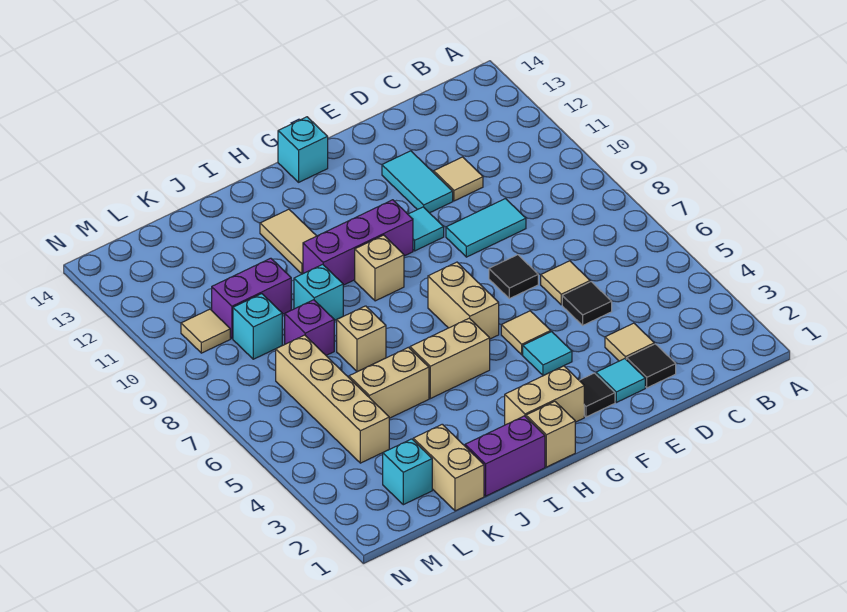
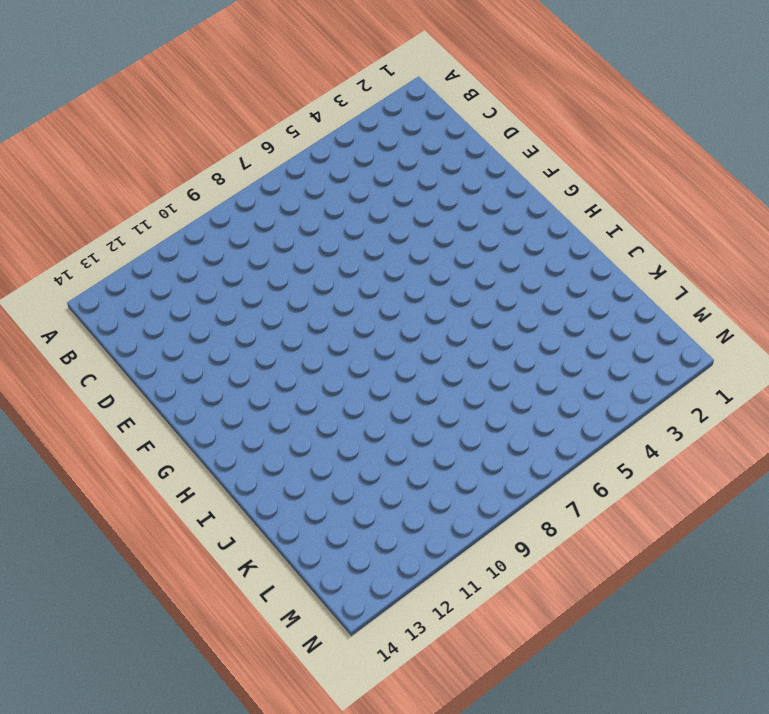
none -> black tile D2 level 1
none -> tan tile D3 level 1
none -> black tile D5 level 1
none -> tan tile D6 level 1

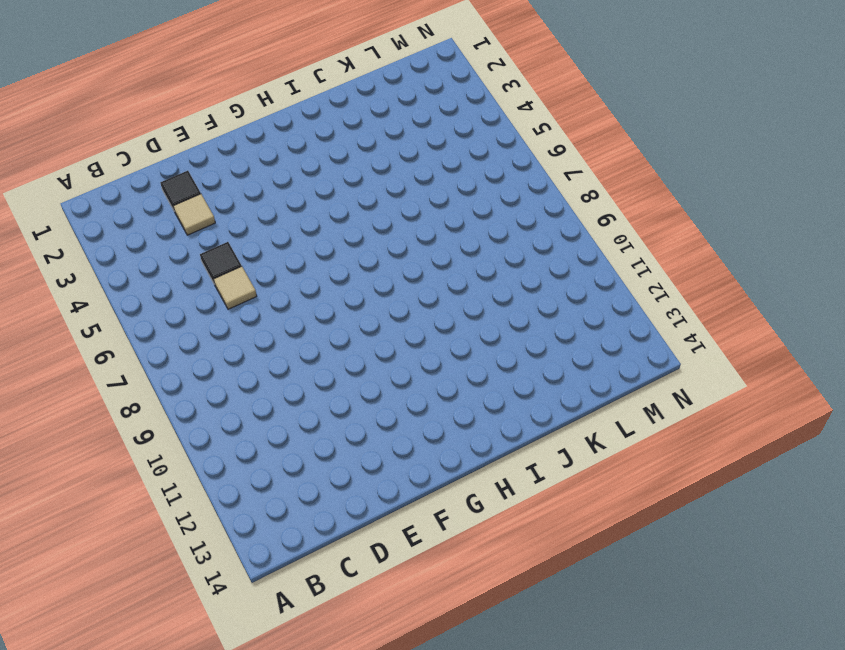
none -> cyan tile D9:E9 level 1
none -> tan tile D11 level 1
none -> cyan tile E2 level 1
none -> black tile E7 level 1

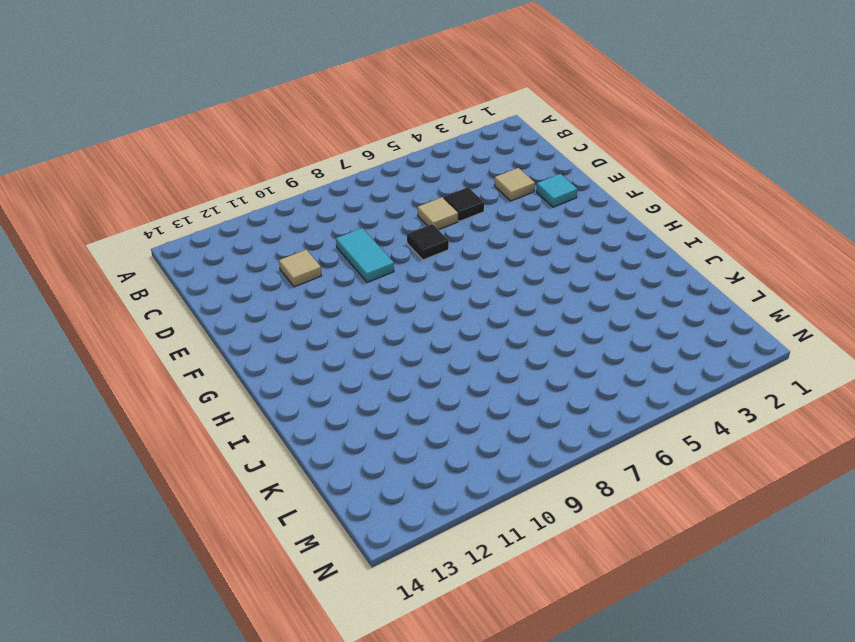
none -> black tile D2 level 1
none -> cyan tile E11:E12 level 1
none -> black tile F2 level 1
none -> cyan tile F4 level 1

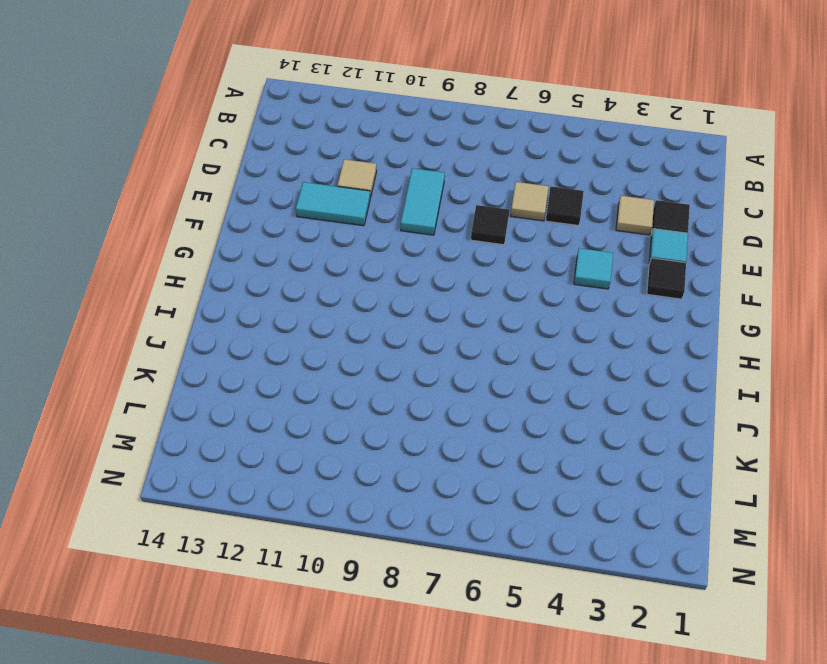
none -> tan tile F5 level 1
none -> cyan tile F10 level 1
none -> tan brick G2:H2 level 1
none -> tan brick G6:G7 level 1

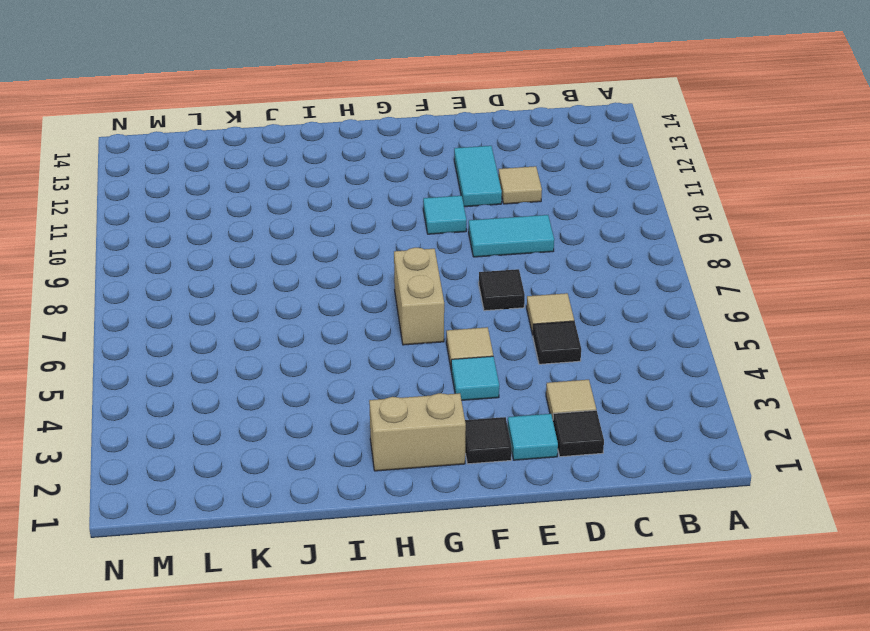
none -> purple brick G10:I10 level 1
none -> cyan brick G14 level 1
none -> tan brick H1 level 1
none -> tan brick H5:I5 level 1

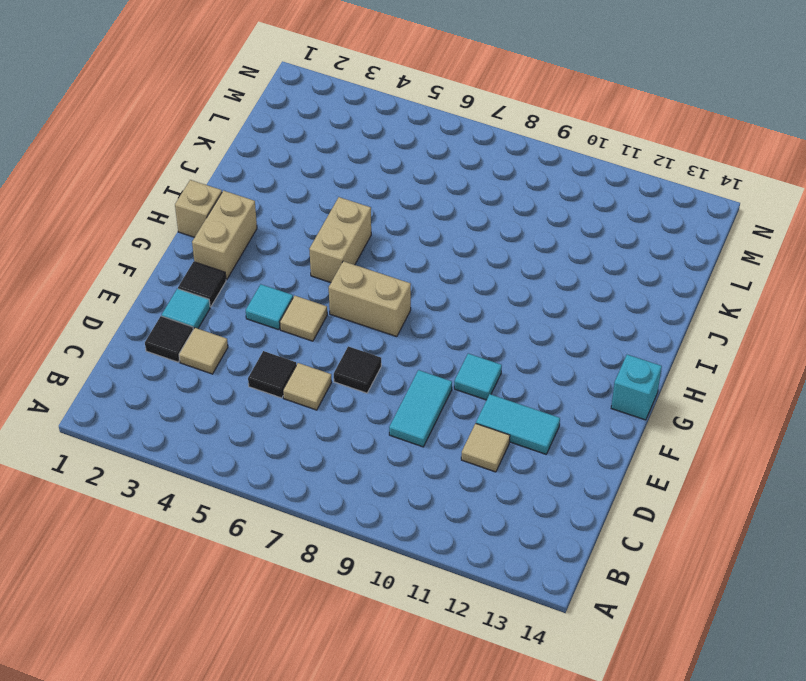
none -> purple brick G10:I10 level 1
none -> tan brick H9 level 1
none -> purple brick I1:J1 level 1
none -> tan tile I11:I12 level 1

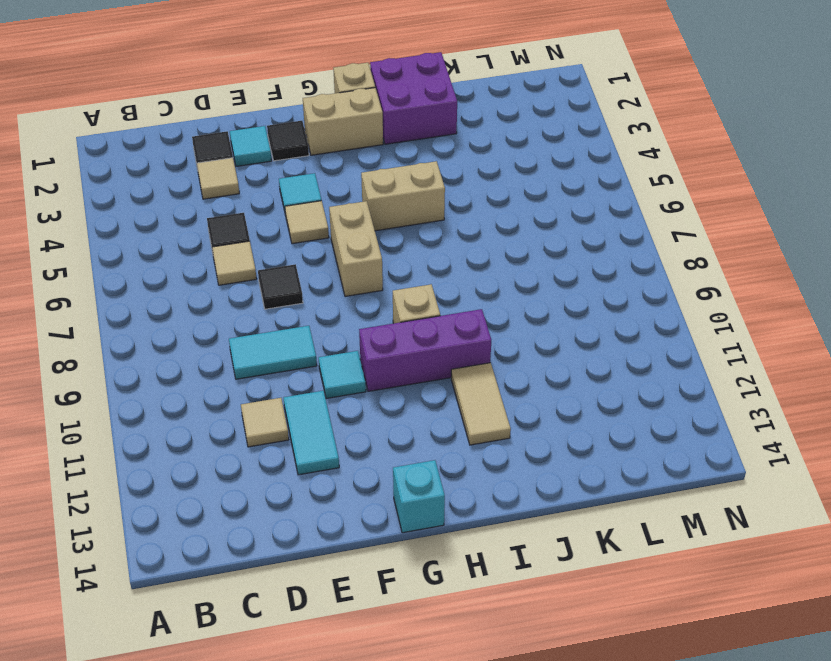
purple brick I1:J2 level 1 -> purple brick I1:J1 level 1
none -> tan brick J5:K5 level 1
none -> tan brick J7 level 1
none -> cyan brick J9 level 1
none -> tan brick K1:K2 level 1

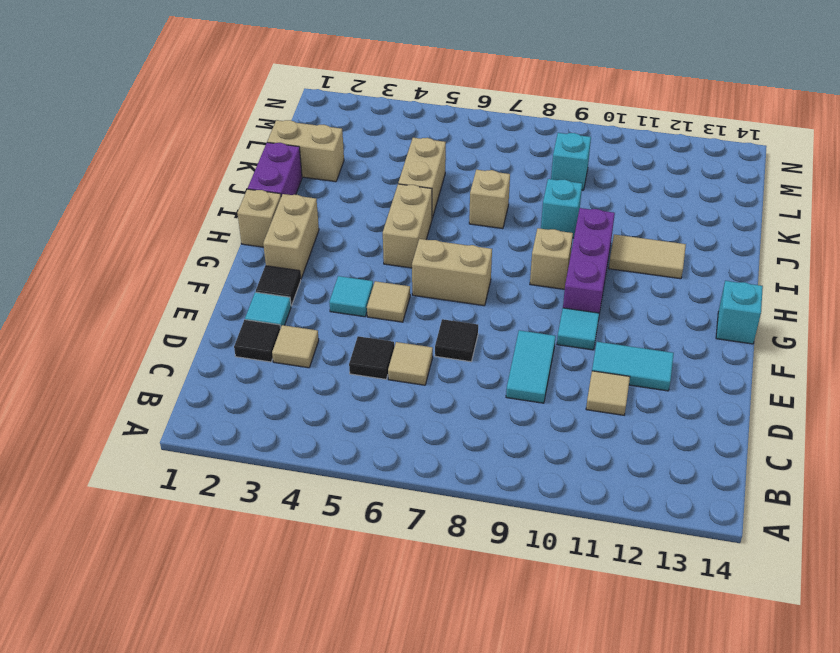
none -> purple brick K8 level 1
none -> purple brick K10:L10 level 1
none -> cyan brick L2 level 1
none -> tan brick L4:L7 level 1

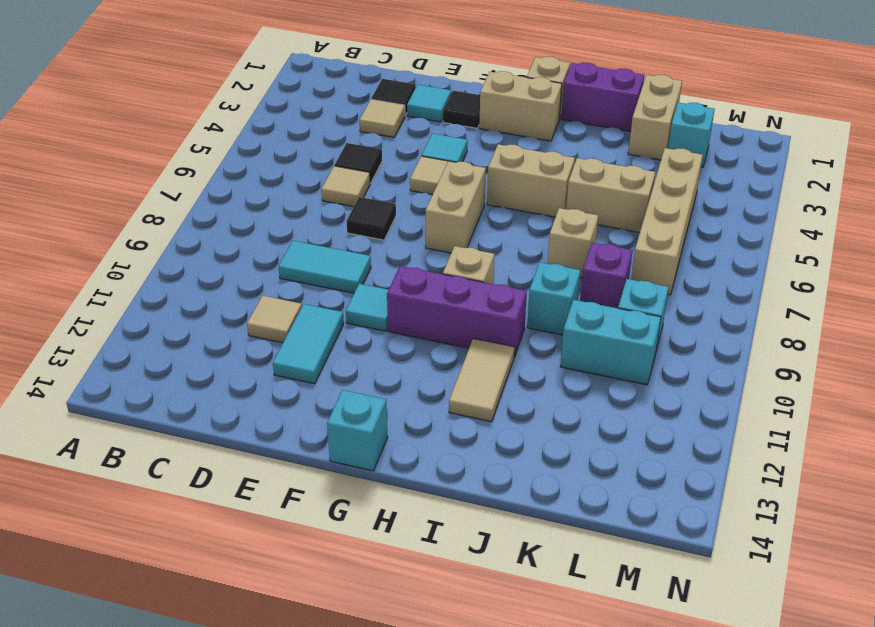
cyan brick K10:L10 level 1 -> purple brick K10:L10 level 1
none -> tan tile M10 level 1

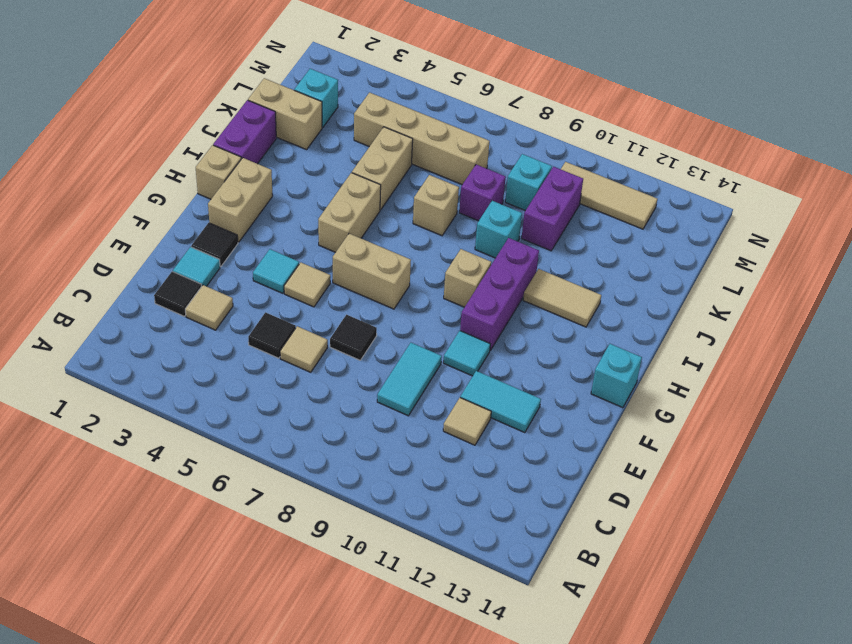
tan tile M10:M12 level 1 -> tan tile M10 level 1

